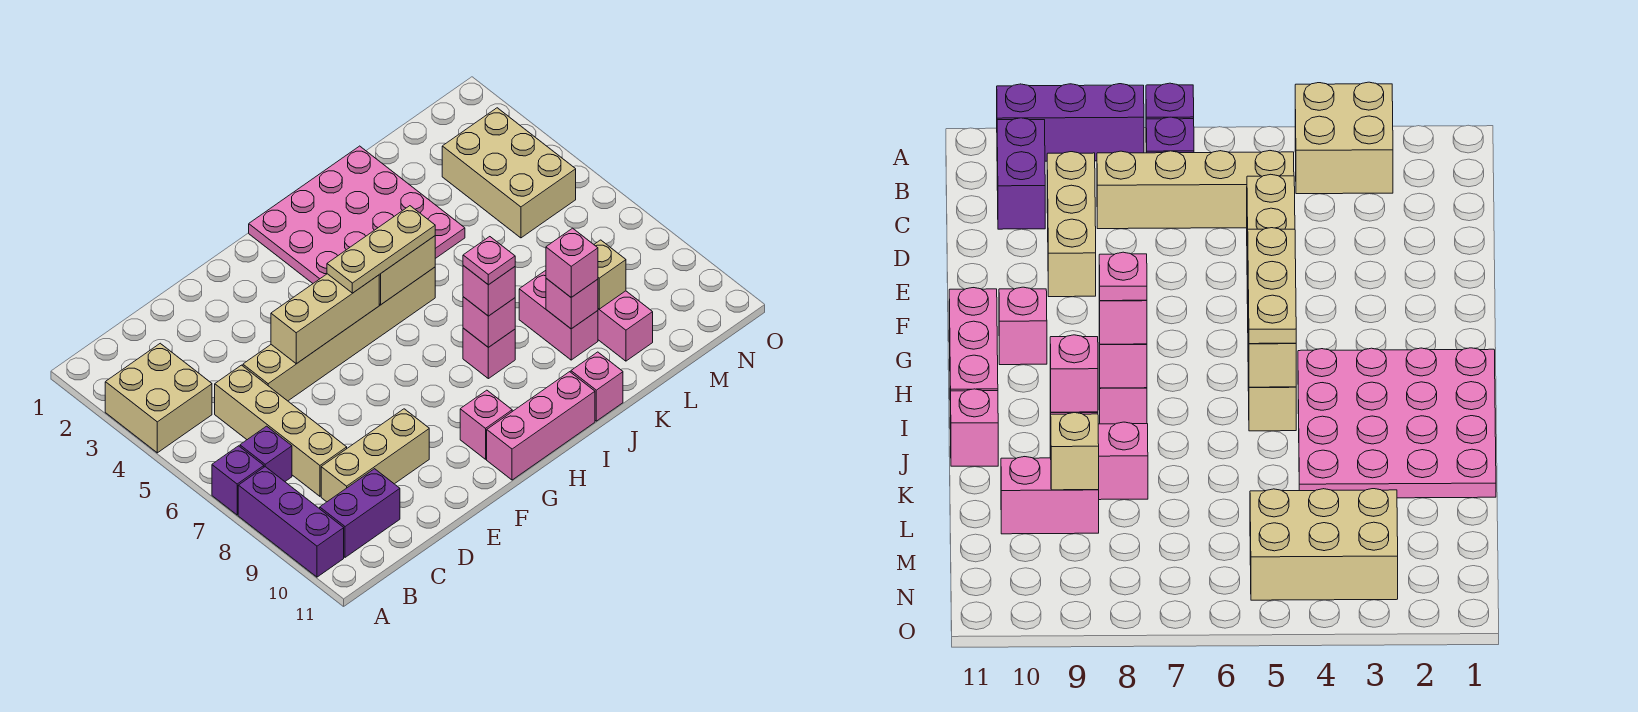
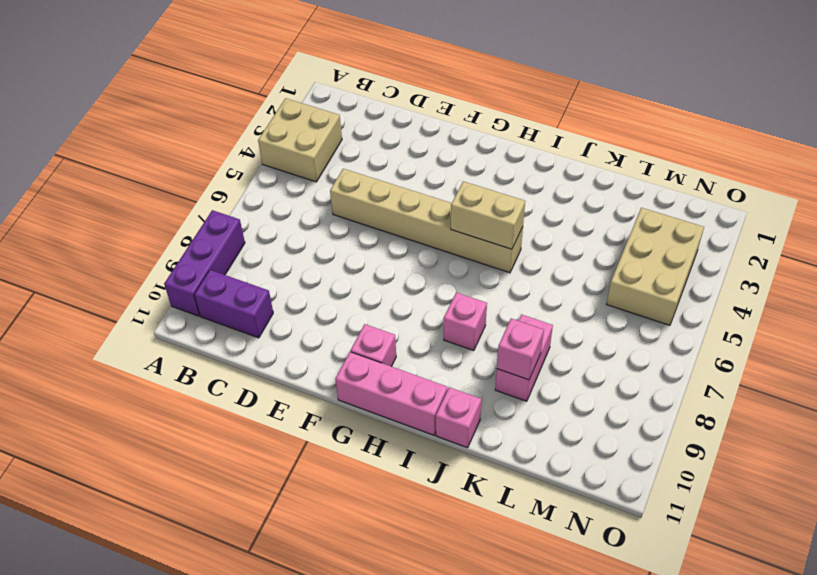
none -> purple brick A7 level 1
none -> purple brick B7 level 1
none -> tan brick C5:C8 level 1

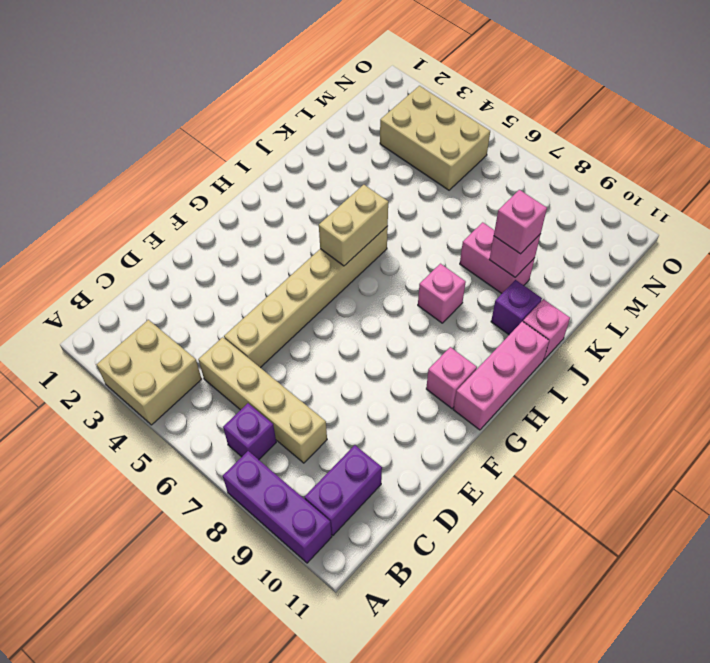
purple brick J10 level 1 -> purple brick A7 level 1
none -> tan brick C9:E9 level 1
none -> pink plate H1:K4 level 1
none -> pink brick L9:L10 level 1

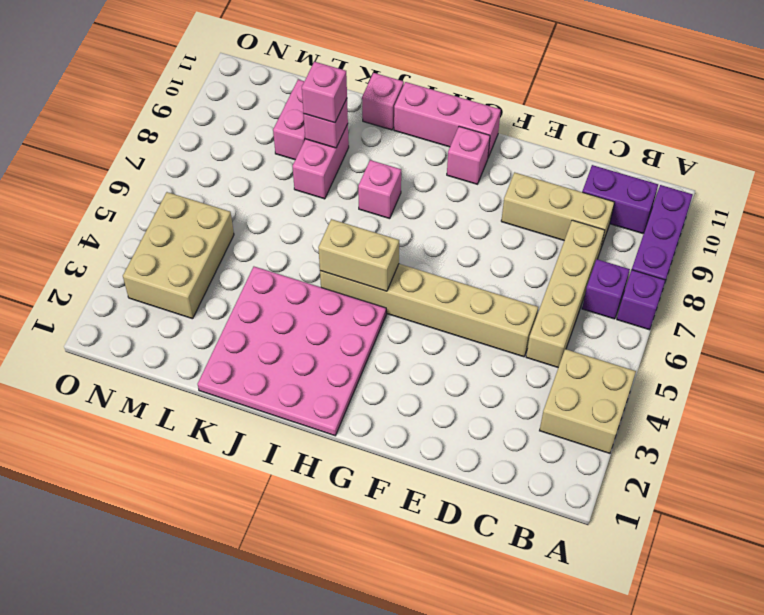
none -> tan brick E5:G5 level 2
none -> pink brick I8 level 2
none -> tan brick L9 level 2

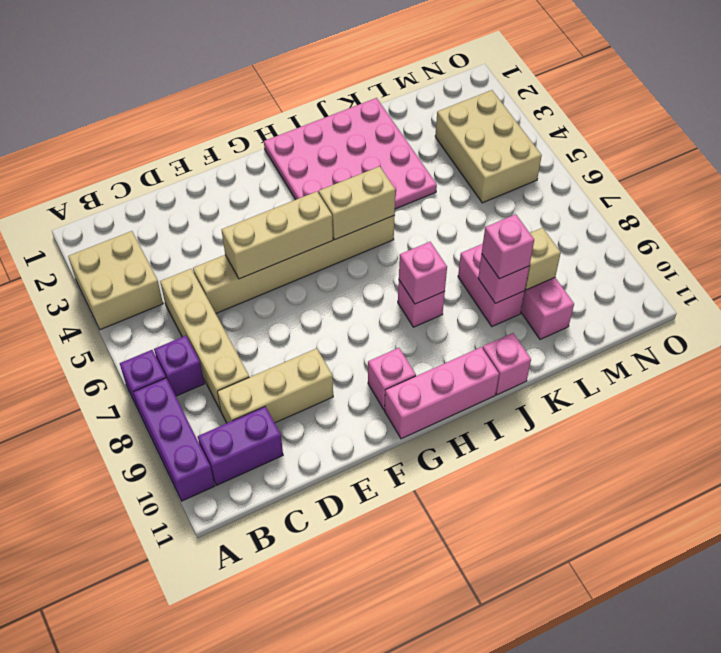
none -> tan plate G5:I5 level 3
none -> pink brick I8 level 3
none -> pink plate I8 level 4

